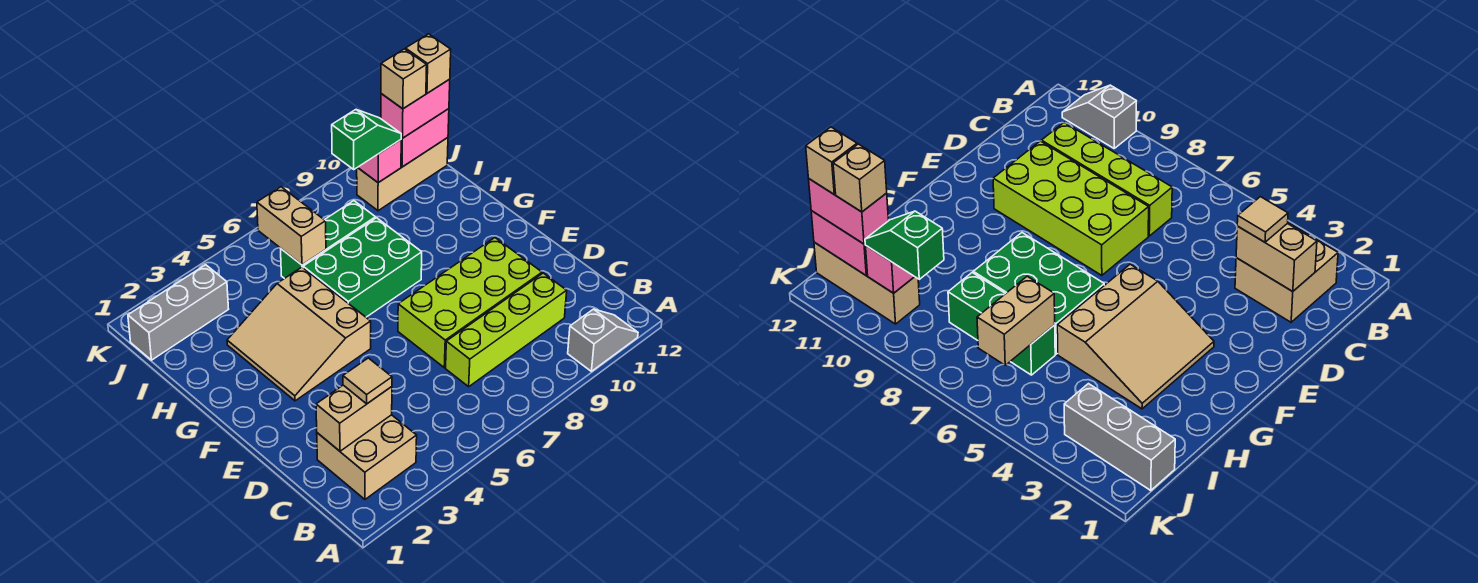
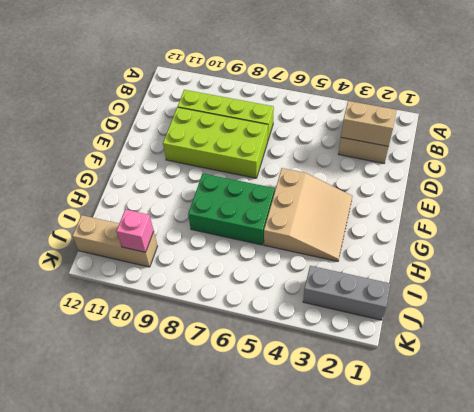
none -> grey slope A10:A11 level 1 top 10
none -> green brick I6:I8 level 1
none -> tan brick I6:J6 level 2

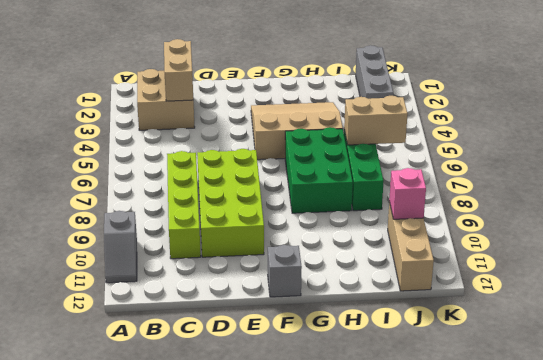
grey brick F12 level 1 -> none
none -> pink brick J11:J12 level 2
none -> tan tile C3 level 3
none -> green slope J9:J10 level 3 top 9

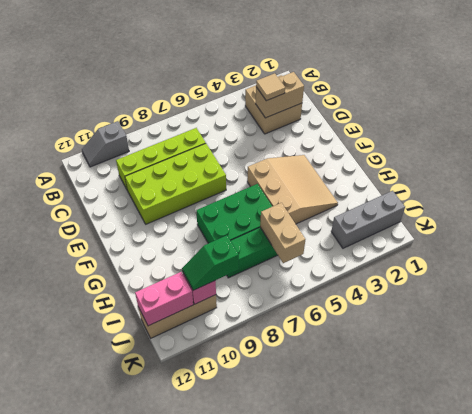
none -> pink brick J11:J12 level 3
none -> tan brick J11 level 4
none -> tan brick J12 level 4

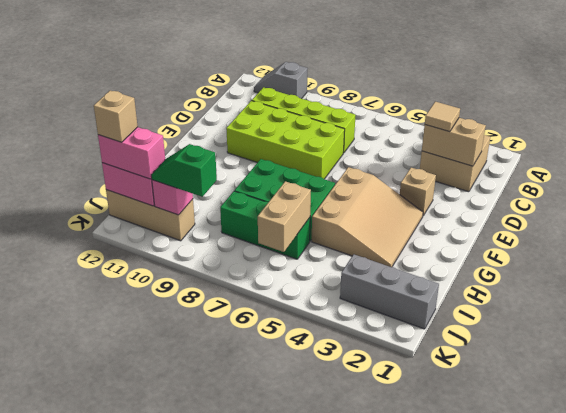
tan brick E3 level 1 -> tan brick J11 level 4

